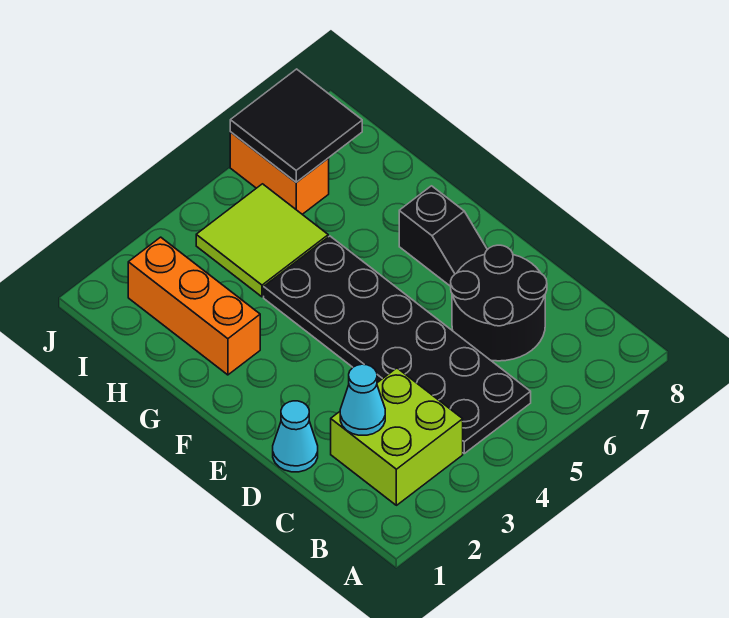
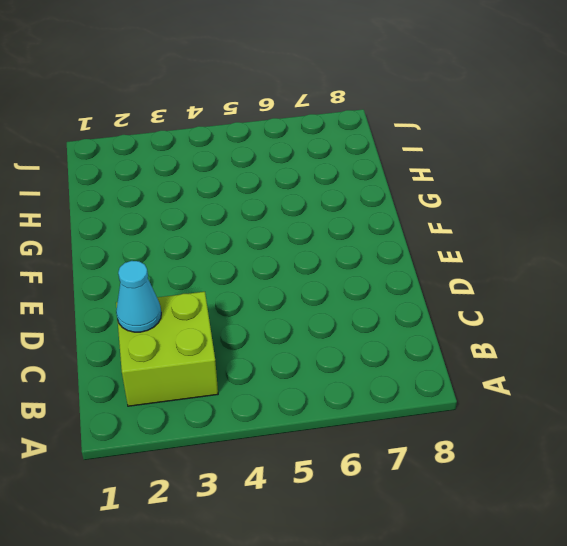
none -> black plate B4:G5 level 1
none -> black round brick C6:D7 level 1

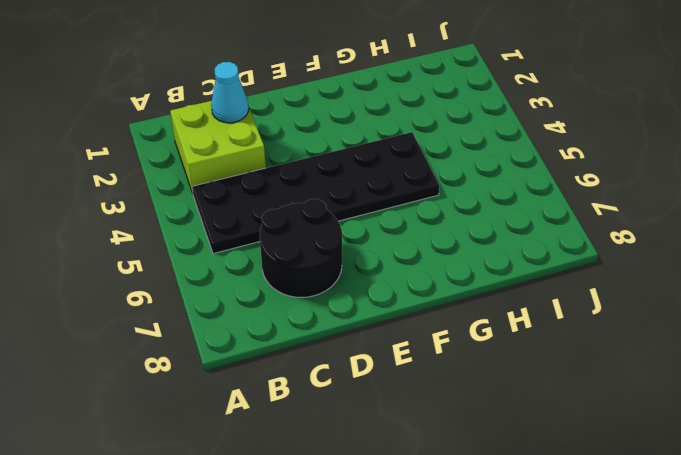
none -> cyan cone D1 level 1
none -> black slope E7:F7 level 1 top F

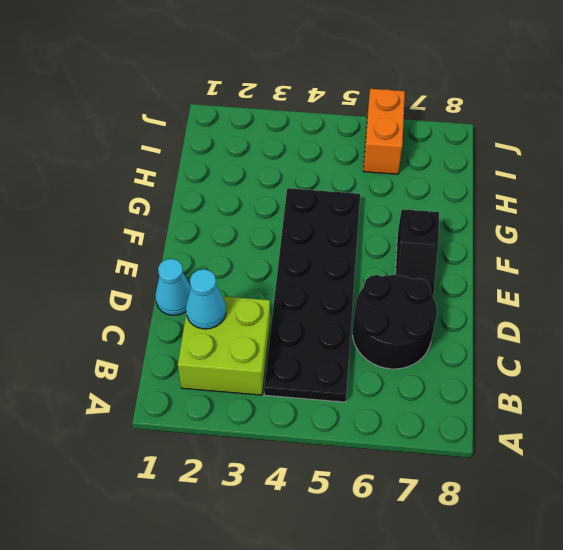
none -> orange brick G2:I2 level 1
none -> lime tile H4:I5 level 1

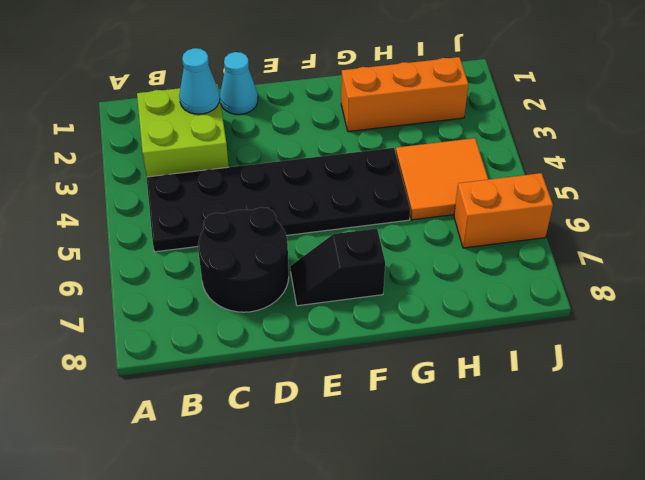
orange tile H4:I5 level 1 -> lime tile H4:I5 level 1
none -> black tile I6:J7 level 2

